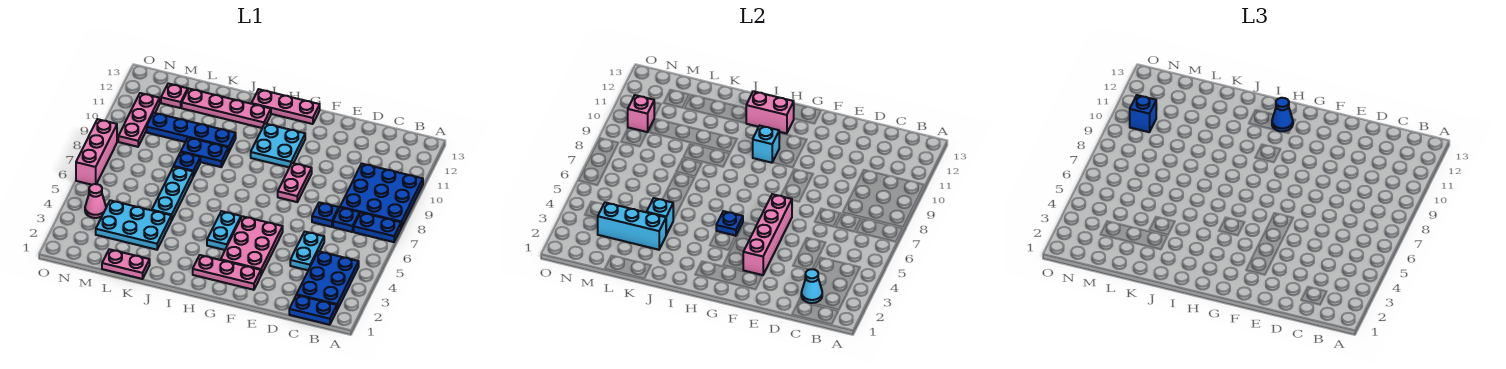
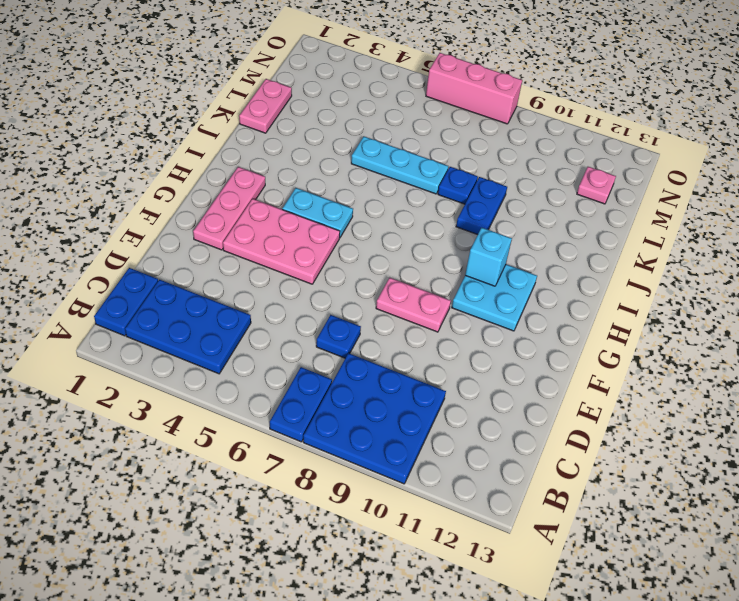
none -> blue plate C7 level 1
none -> cyan plate D4:D5 level 1
none -> pink plate G13:I13 level 1
none -> pink plate I12:L12 level 1

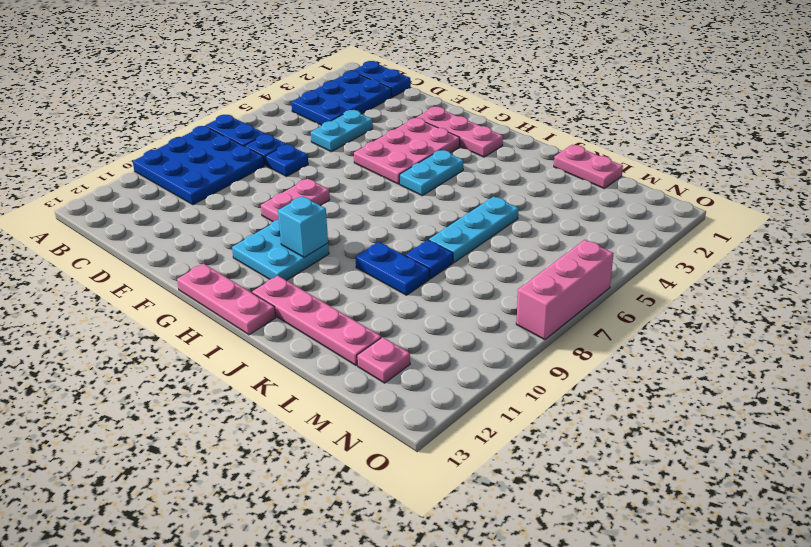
none -> blue plate J10:M10 level 1
none -> cyan plate K3:M4 level 1
none -> pink cone N4 level 1
none -> pink plate N9:N11 level 1

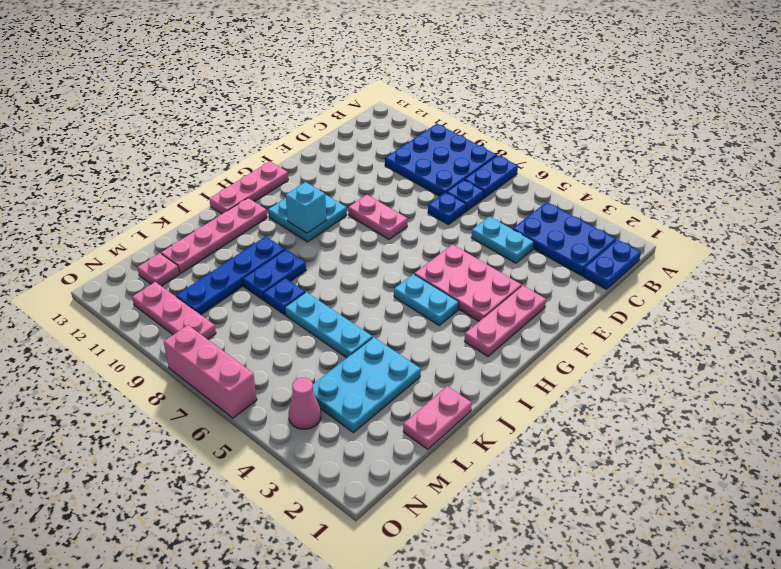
none -> cyan cone C2 level 2
none -> pink brick F3:F6 level 2
none -> blue plate H5 level 2
none -> pink brick H12:I12 level 2

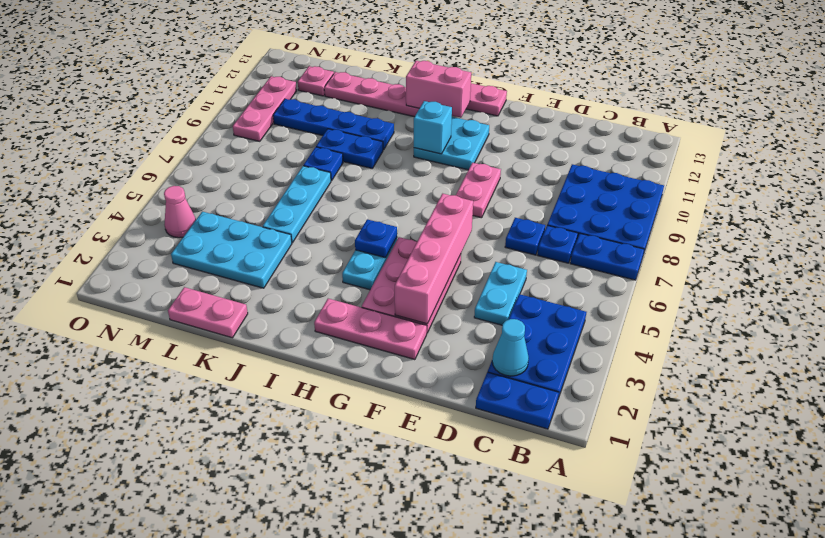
none -> pink brick O6:O8 level 1
none -> cyan brick K3:M3 level 2
none -> cyan brick K4 level 2
none -> pink brick N10 level 2

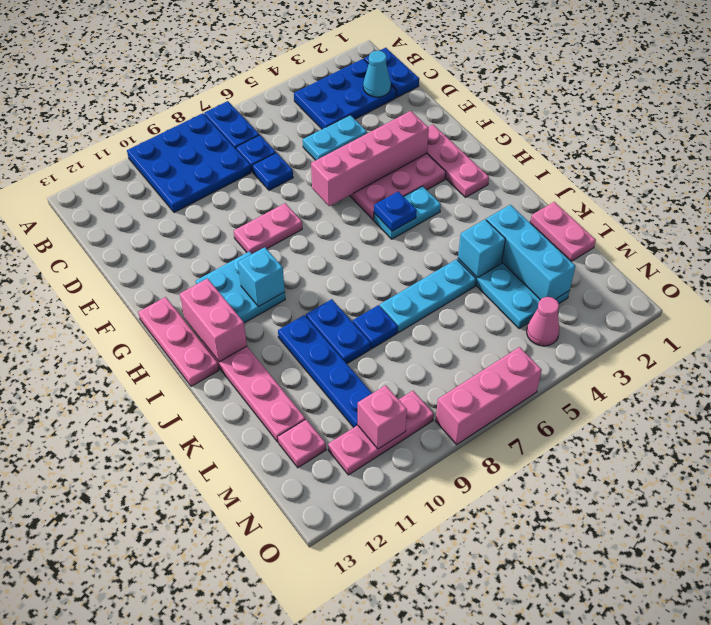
none -> blue cone H12 level 3
none -> blue brick N10 level 3

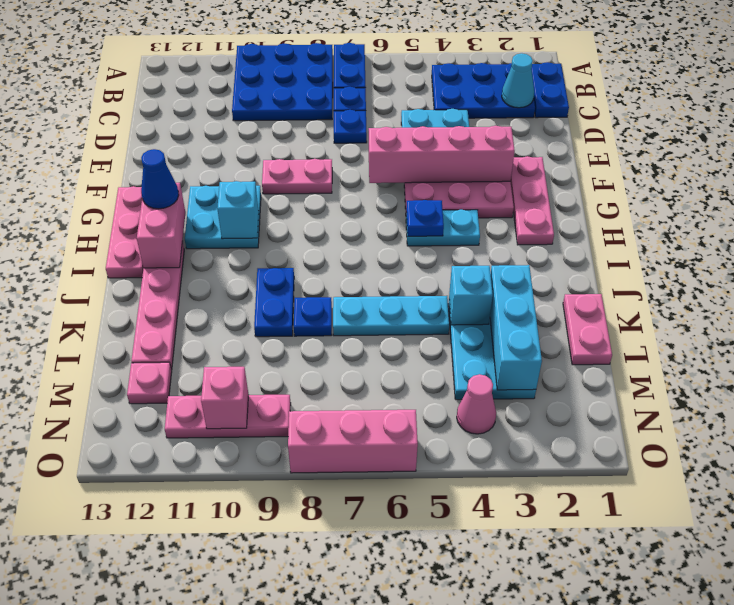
none -> blue plate J10:M10 level 1
none -> blue brick N10 level 3

